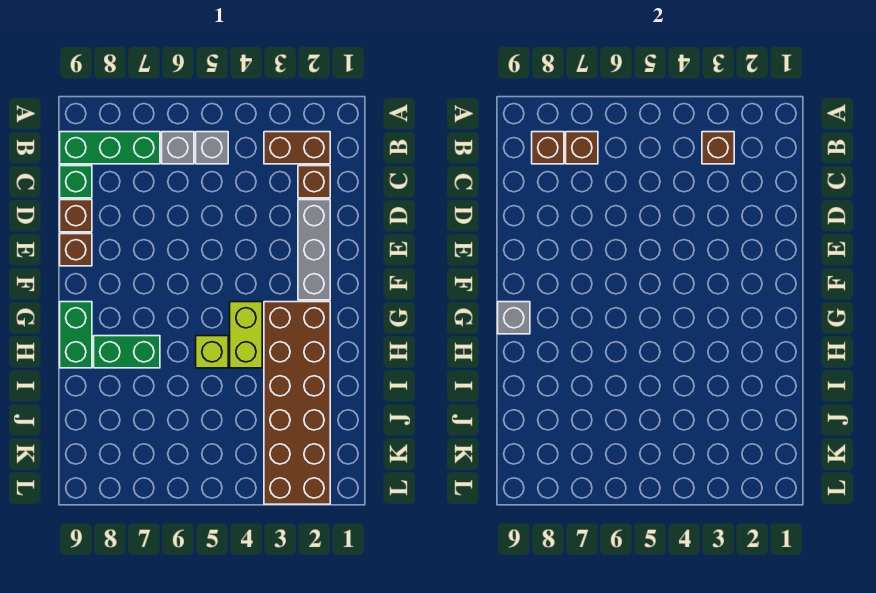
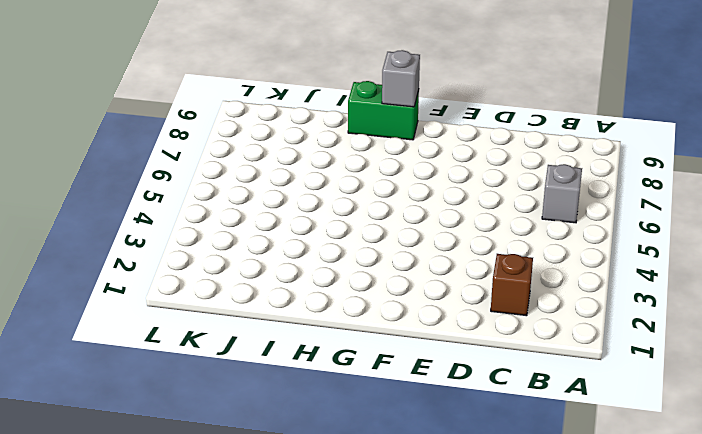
none -> brown brick B2:B3 level 1
none -> grey brick B5 level 1
none -> green brick B7:B9 level 1

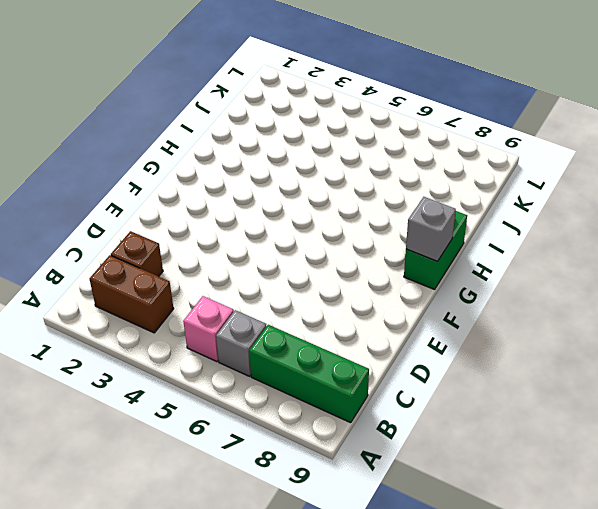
pink brick B5 level 1 -> grey brick B5 level 1
none -> green brick C9 level 1
none -> grey brick D2:F2 level 1
none -> brown brick D9 level 1

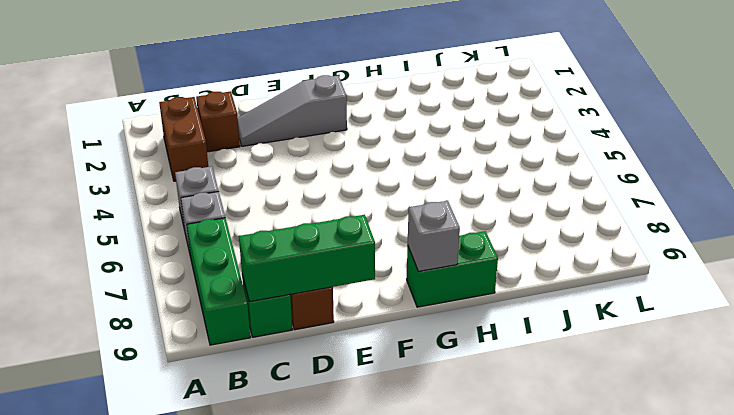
green brick C9:E9 level 2 -> none
grey slope D2:F2 level 1 top F -> grey brick D2:F2 level 1
none -> brown brick E9 level 1
none -> brown brick G2:L3 level 1
none -> lime brick G4:H4 level 1

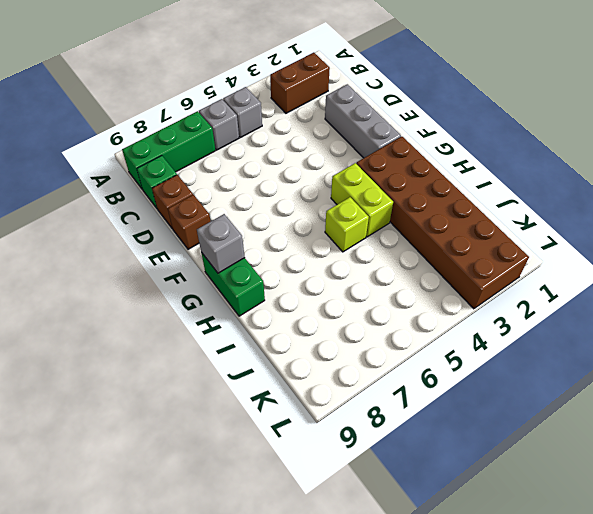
none -> brown brick C2 level 1
none -> green brick H7:H8 level 1
none -> brown brick B3 level 2

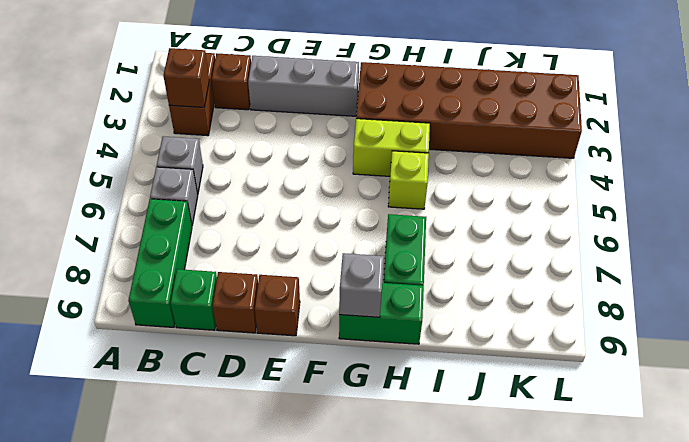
none -> brown brick B7 level 2
none -> brown brick B8 level 2

